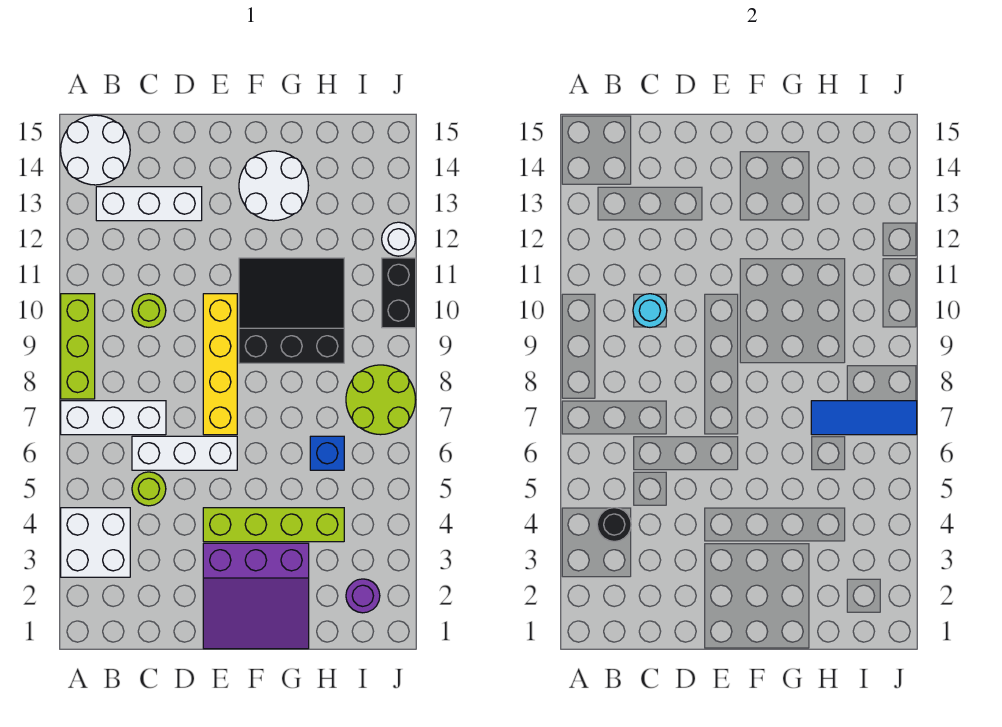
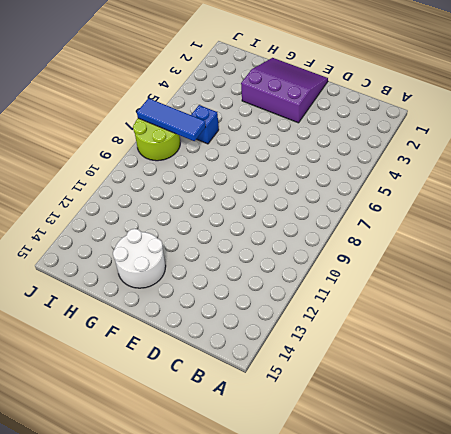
none -> white brick A3:B4 level 1
none -> white brick A7:C7 level 1
none -> lime brick A8:A10 level 1

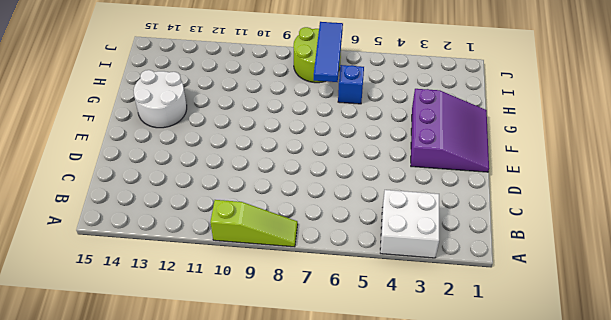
lime slope A8:A10 level 1 top 10 -> lime brick A8:A10 level 1
none -> white brick A7:C7 level 1
none -> white round brick A14:B15 level 1
none -> white brick B13:D13 level 1

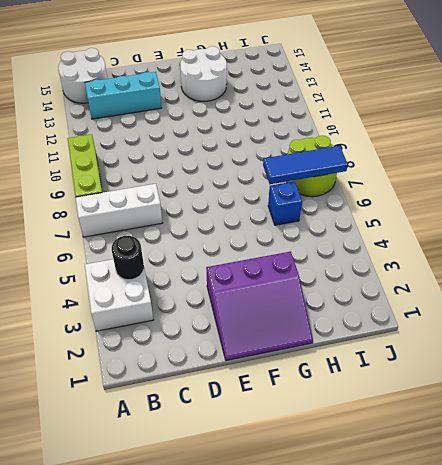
cyan brick B13:D13 level 1 -> white brick B13:D13 level 1
none -> lime round brick C5 level 1
none -> white brick C6:E6 level 1
none -> lime round brick C10 level 1

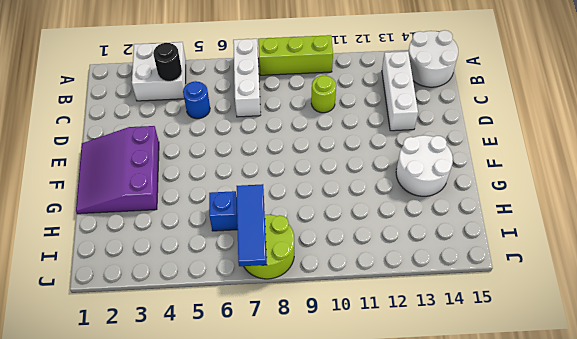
blue round brick C5 level 1 -> lime round brick C5 level 1
none -> white brick C6:E6 level 1
none -> lime brick E4:H4 level 1
none -> yellow brick E7:E10 level 1

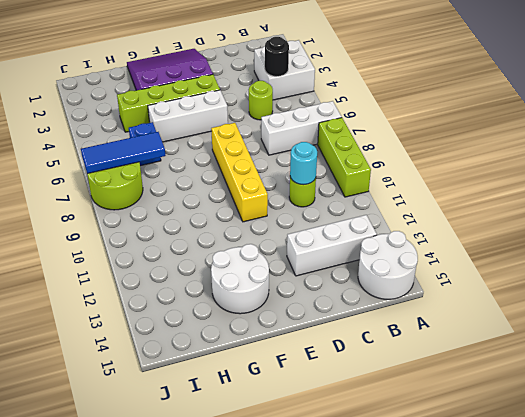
white brick E5:G5 level 1 -> white brick C6:E6 level 1
none -> black slope F9:H11 level 1 top 9
none -> purple round brick I2 level 1
none -> black brick J10:J11 level 1

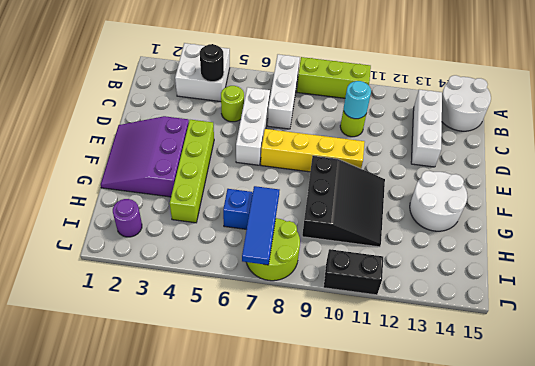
none -> white round brick J12 level 1

